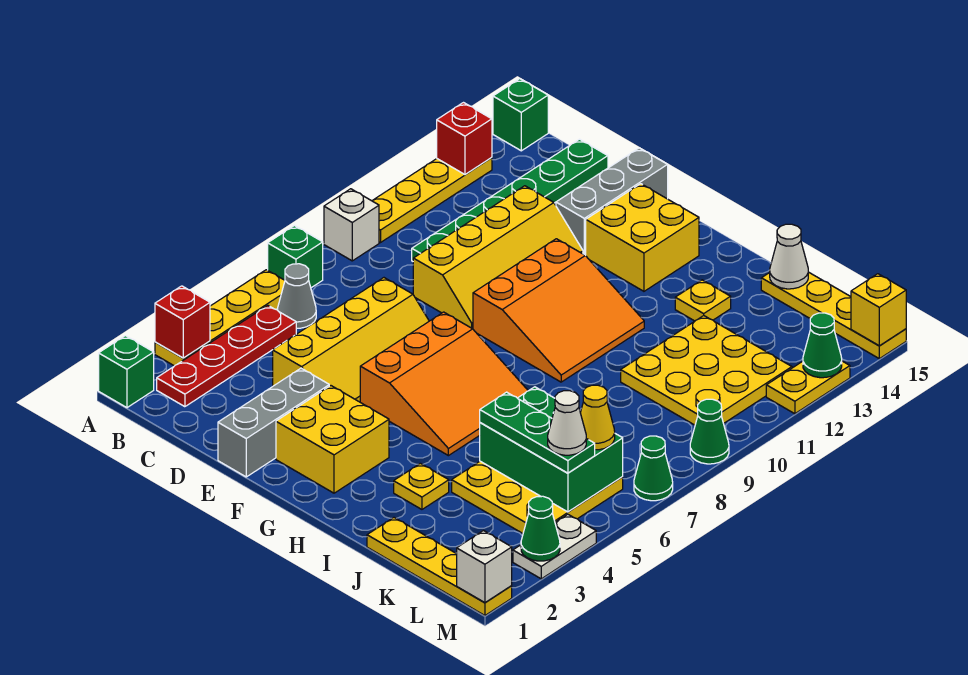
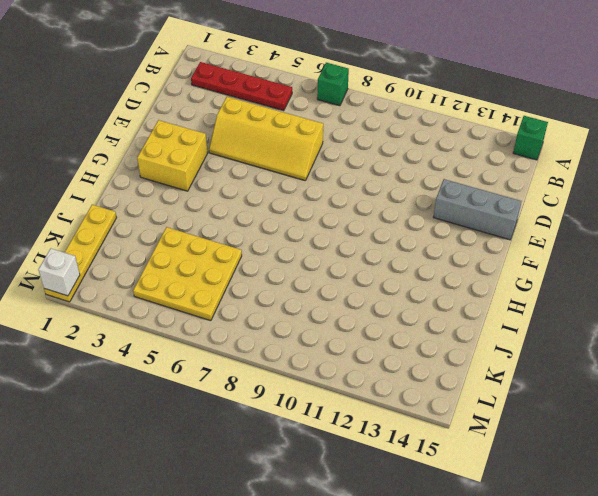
none -> green brick A1 level 1
none -> yellow plate A3:A6 level 1
none -> white brick A9 level 1
none -> yellow plate A10:A13 level 1

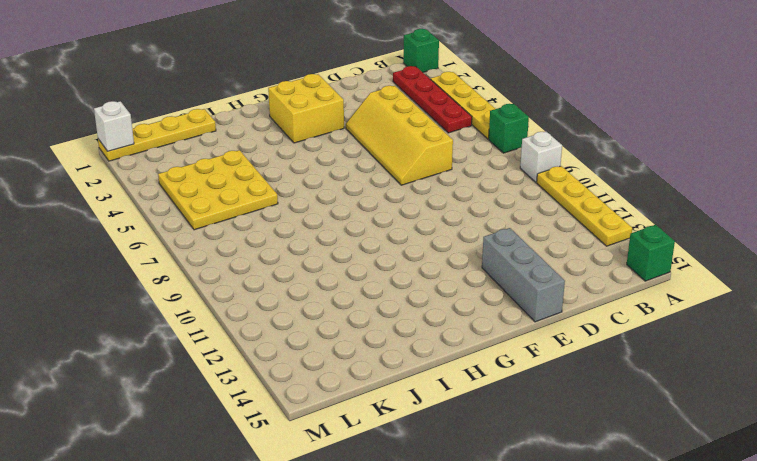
none -> grey cone B6 level 1
none -> green plate C10:C15 level 1
none -> yellow slope D9:E12 level 1 top D
none -> grey brick E1:E3 level 1

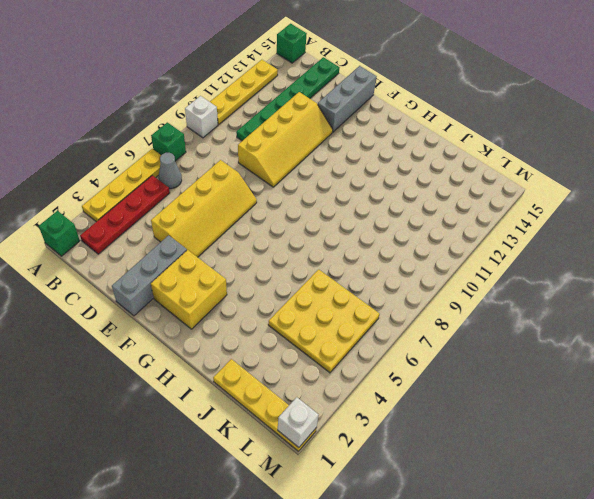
none -> orange slope F5:H7 level 1 top F
none -> orange slope F9:H11 level 1 top F
none -> yellow brick F13:G14 level 1
none -> yellow plate I3 level 1

